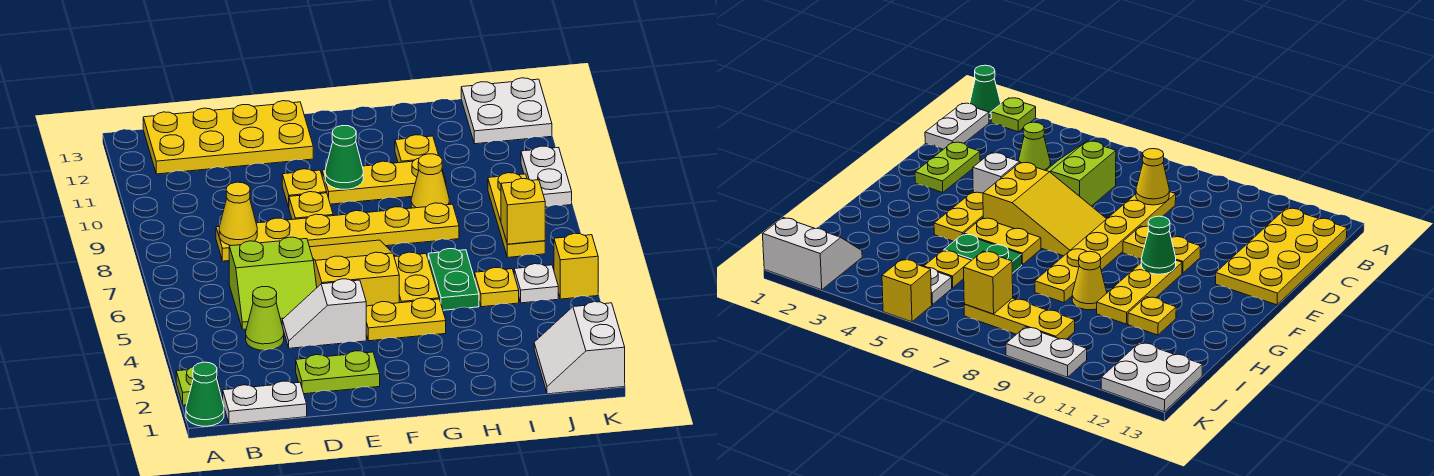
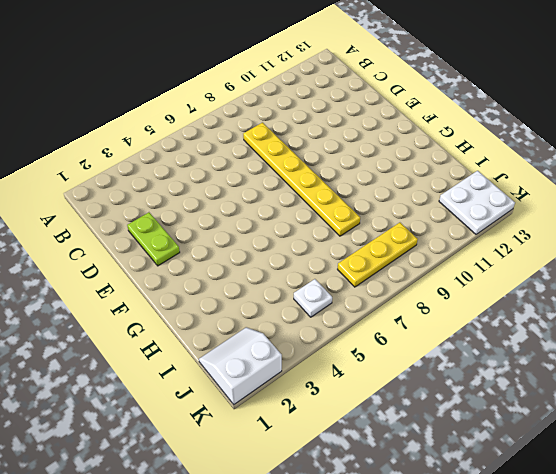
none -> green cone A1 level 1
none -> lime plate A2 level 1
none -> white plate B1:C1 level 1

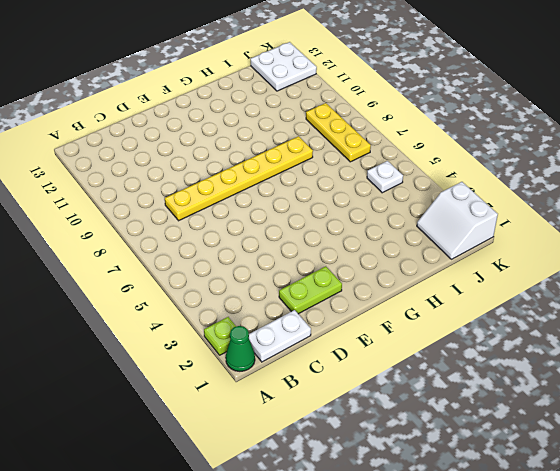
none -> yellow plate B12:E13 level 1
none -> lime cone C4 level 1
none -> lime slope C5:D6 level 1 top 6

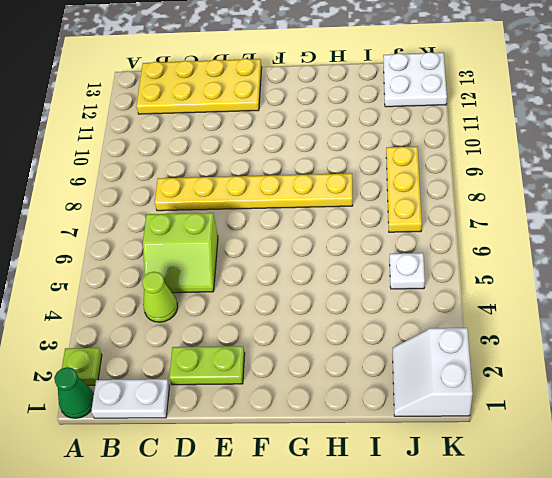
none -> white slope D4:E4 level 1 top E
none -> yellow slope E5:F7 level 1 top 5
none -> yellow plate E9 level 1

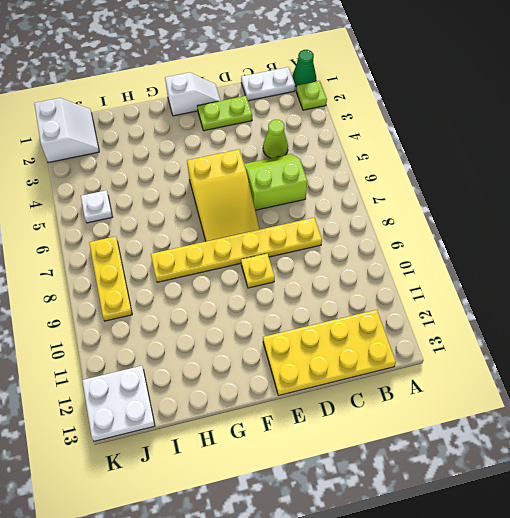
white slope E1:F1 level 1 top F -> white slope D4:E4 level 1 top E
none -> yellow plate E10 level 1
none -> yellow plate F4:G4 level 1
none -> yellow plate F10:H10 level 1

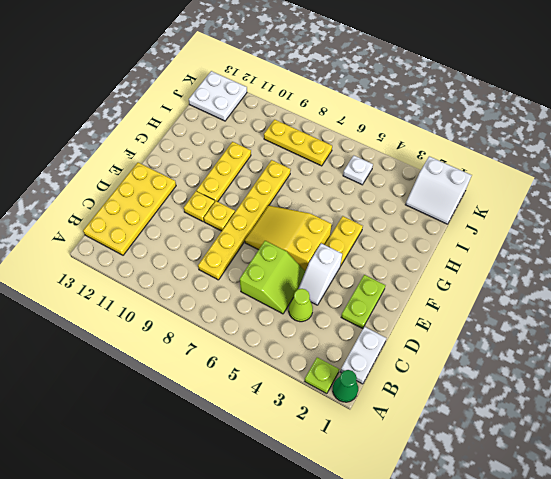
none -> yellow plate G5:G6 level 1
none -> green plate H5:H6 level 1
none -> yellow cone H9 level 1

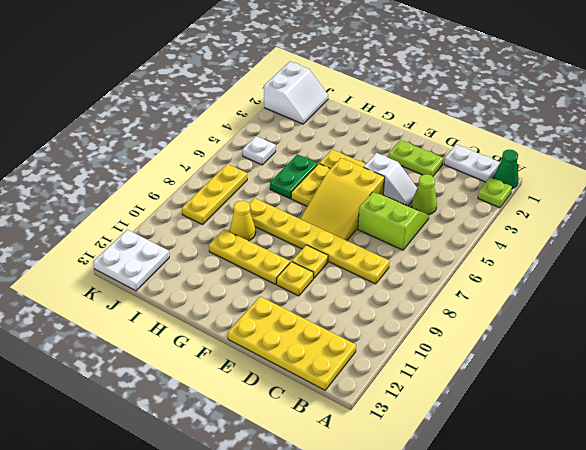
none -> yellow plate H11 level 1
none -> yellow plate I5 level 1
none -> yellow brick K5 level 1

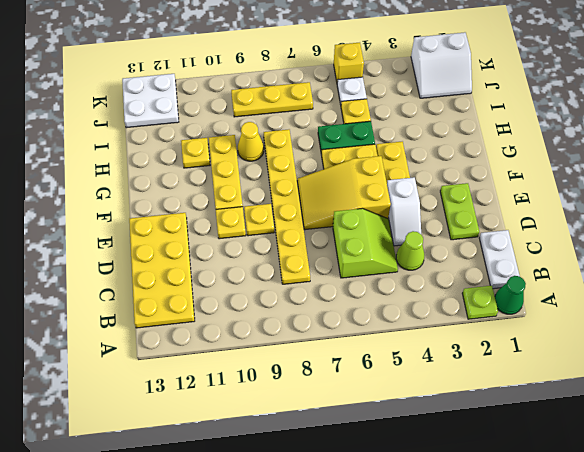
none -> white plate K9:K10 level 1
none -> yellow cone C8 level 2
none -> green cone F10 level 2

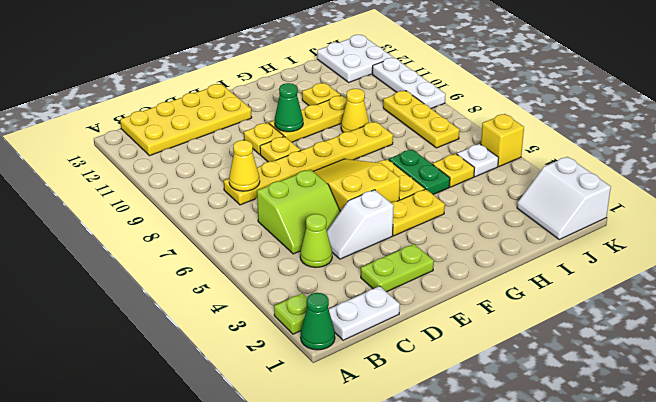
white plate K9:K11 level 1 -> white plate K9:K10 level 1
none -> yellow brick J7 level 2

